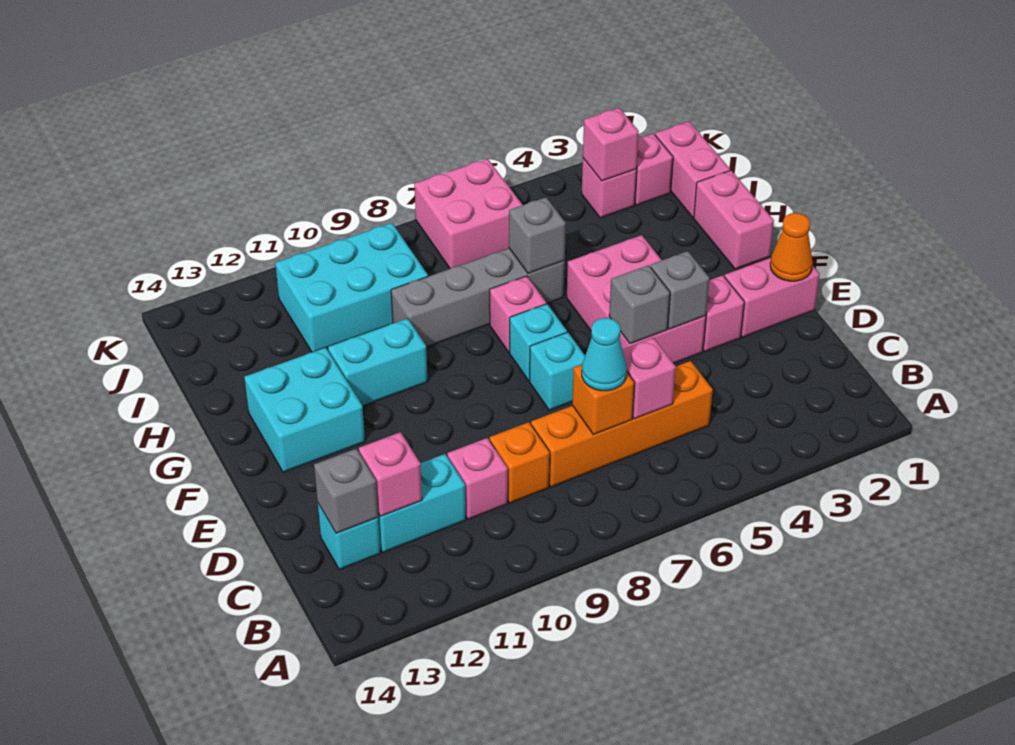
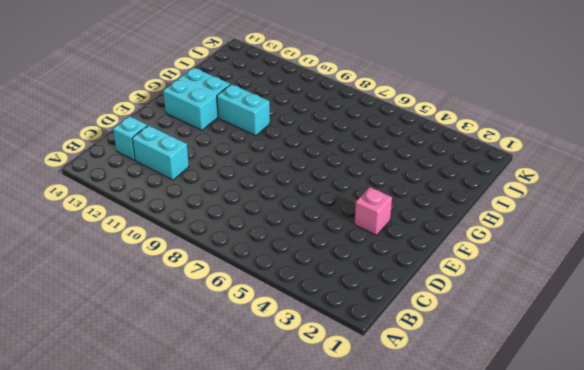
none -> orange brick C5:C8 level 1
none -> orange brick C9 level 1
none -> pink brick C10 level 1
none -> pink brick E1:E2 level 1

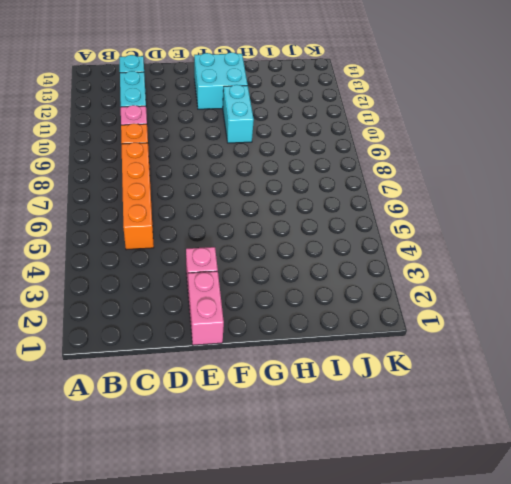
none -> pink brick E4:G5 level 1
none -> cyan brick E7 level 1
none -> cyan brick F7 level 1
none -> pink brick G1:H1 level 1

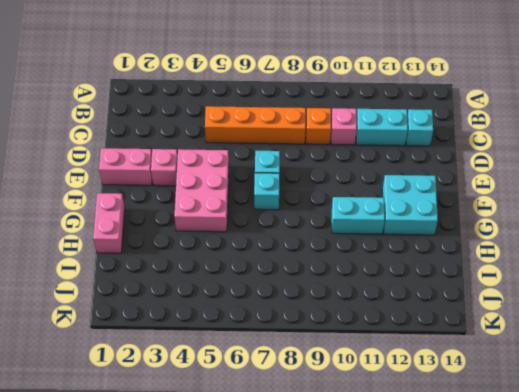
none -> pink brick G7 level 1
none -> grey brick H6:H9 level 1
none -> pink brick I1:J1 level 1
none -> cyan brick I9:J11 level 1

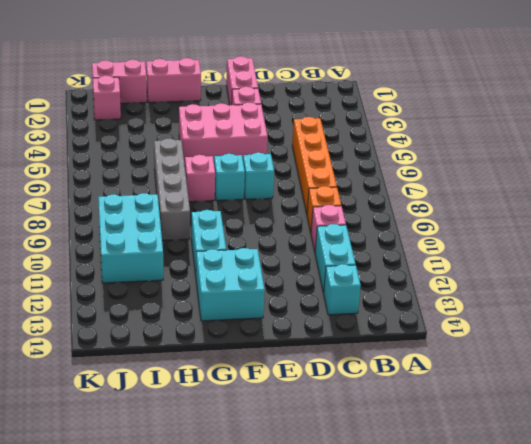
none -> pink brick J3 level 1
none -> pink brick J6:K7 level 1
none -> pink brick C6 level 2
none -> orange brick C7 level 2

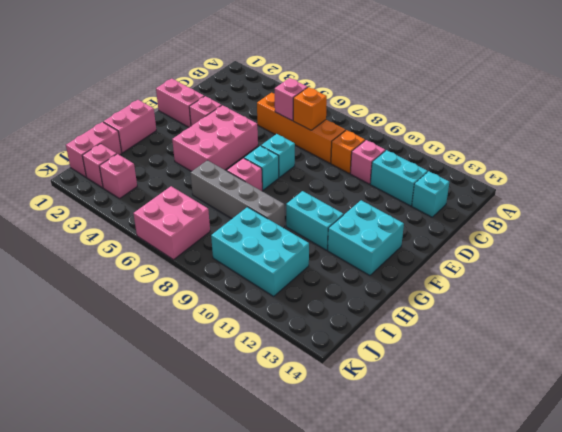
none -> pink brick C12 level 2
none -> grey brick C13 level 2
none -> orange cone E1 level 2
none -> grey brick E4 level 2

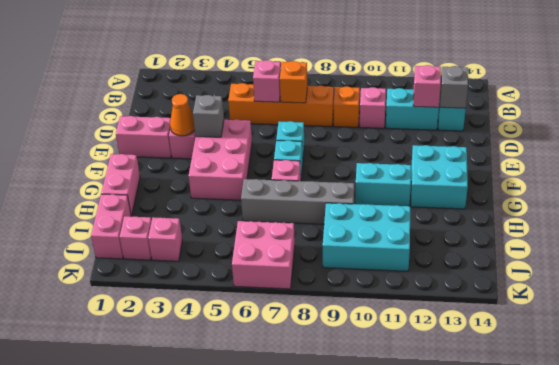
orange cone E3 level 2 -> orange cone E1 level 2
none -> grey brick E5 level 2
none -> grey brick H6 level 2
none -> pink brick J3 level 2
none -> cyan cone C7 level 3

